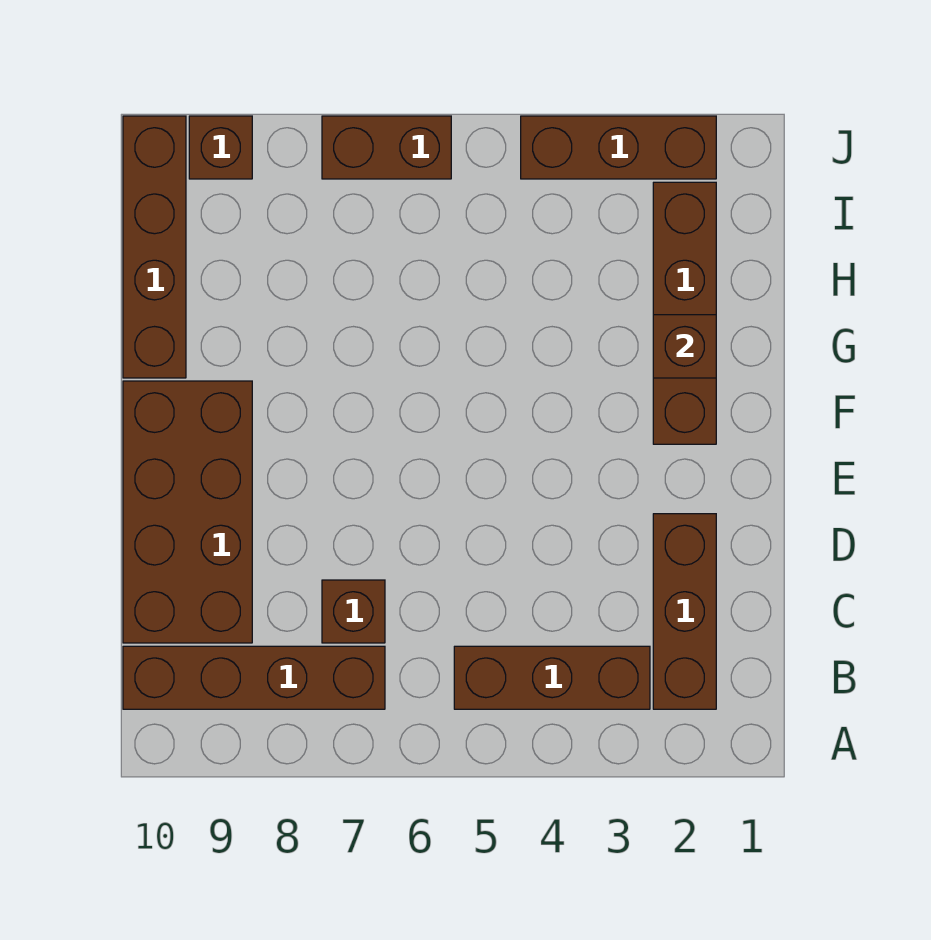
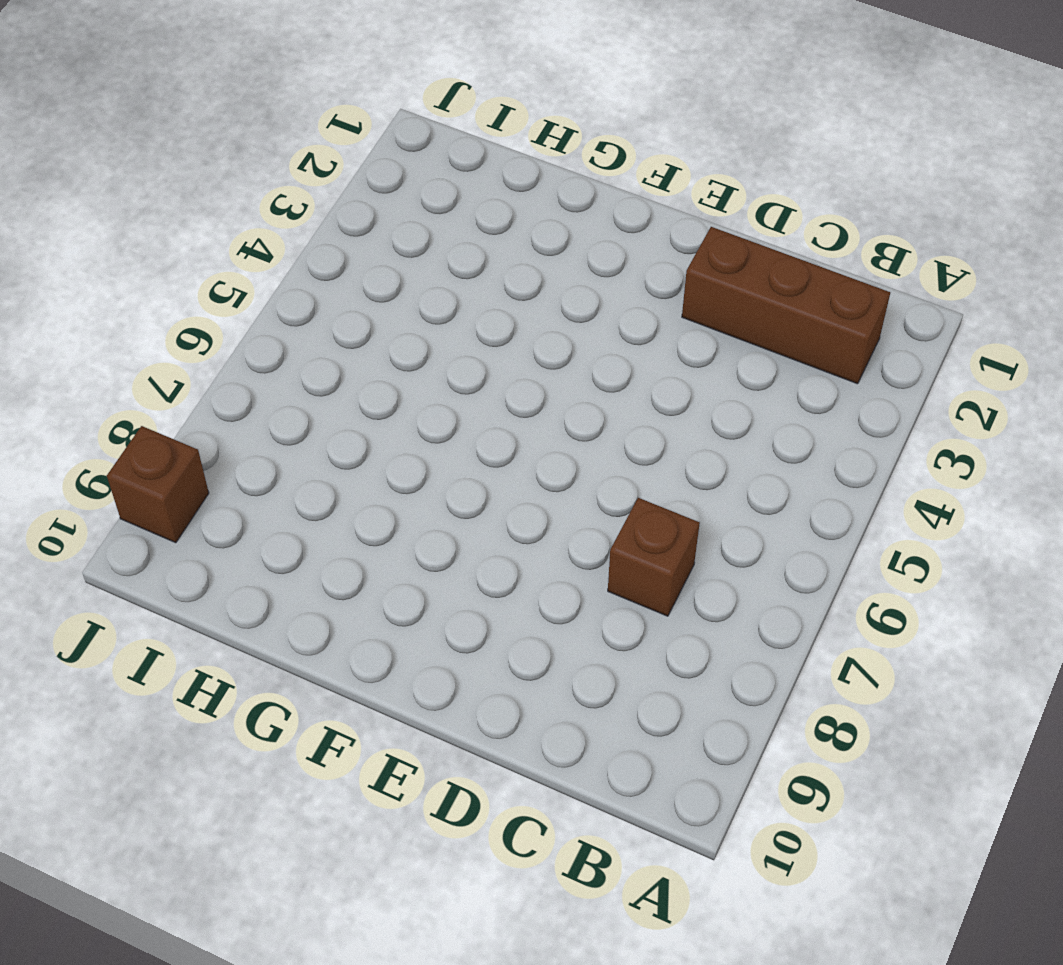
none -> brown brick B3:B5 level 1
none -> brown brick B7:B10 level 1

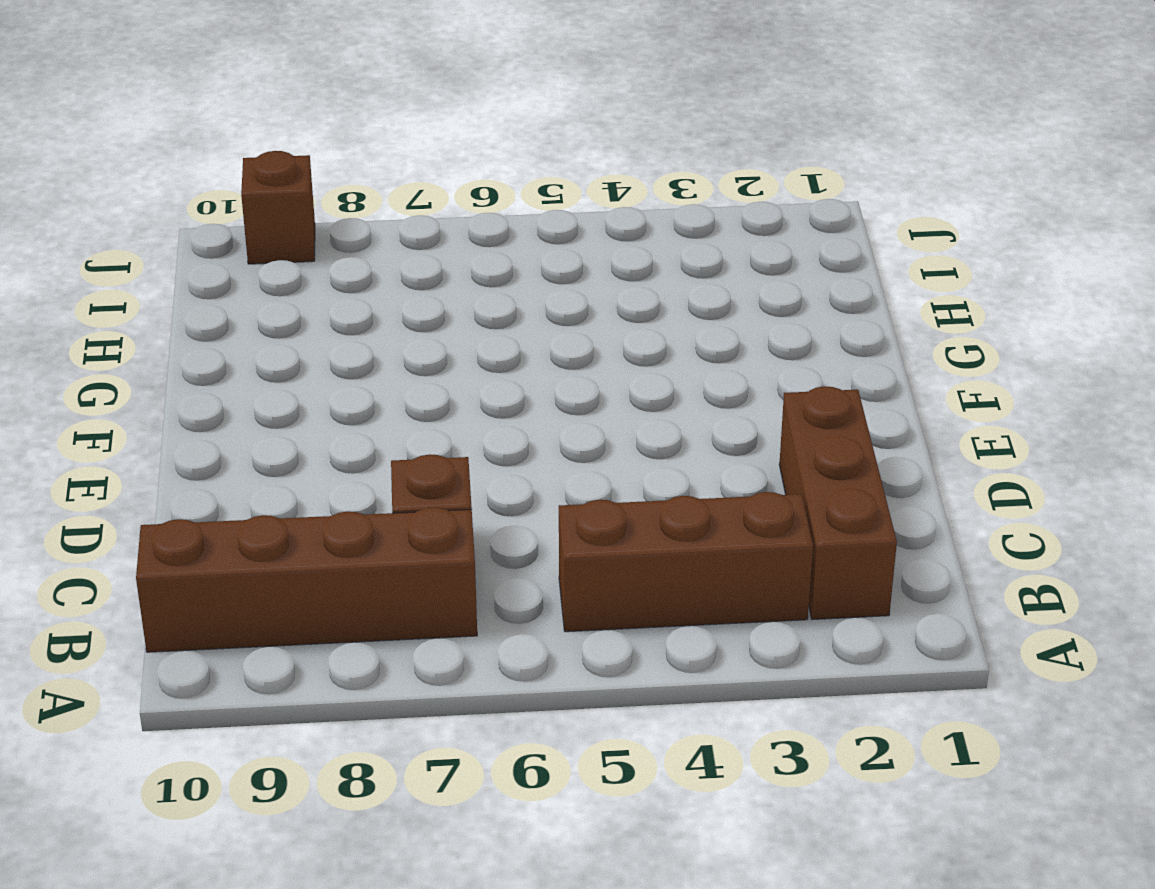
none -> brown brick C9:F10 level 1
none -> brown brick F2:I2 level 1

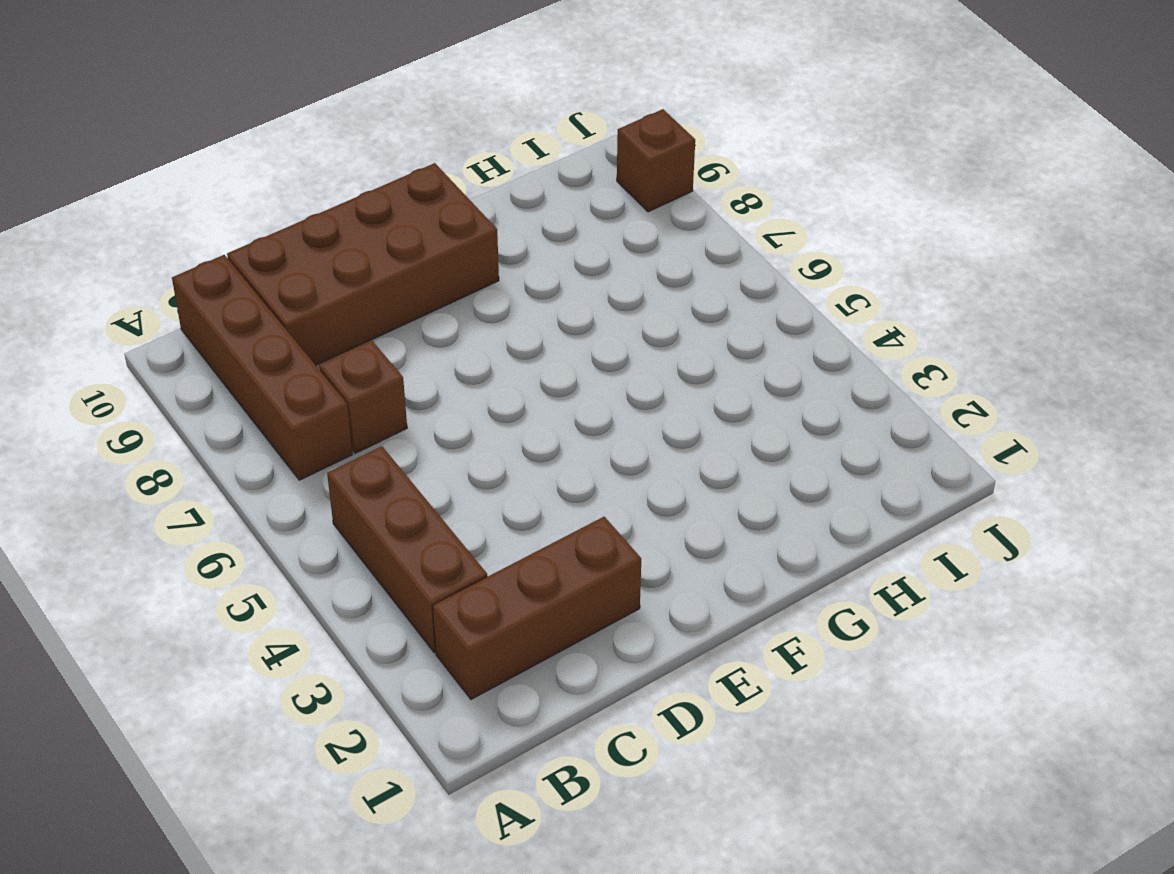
none -> brown brick F2:I2 level 1
none -> brown brick G10:J10 level 1

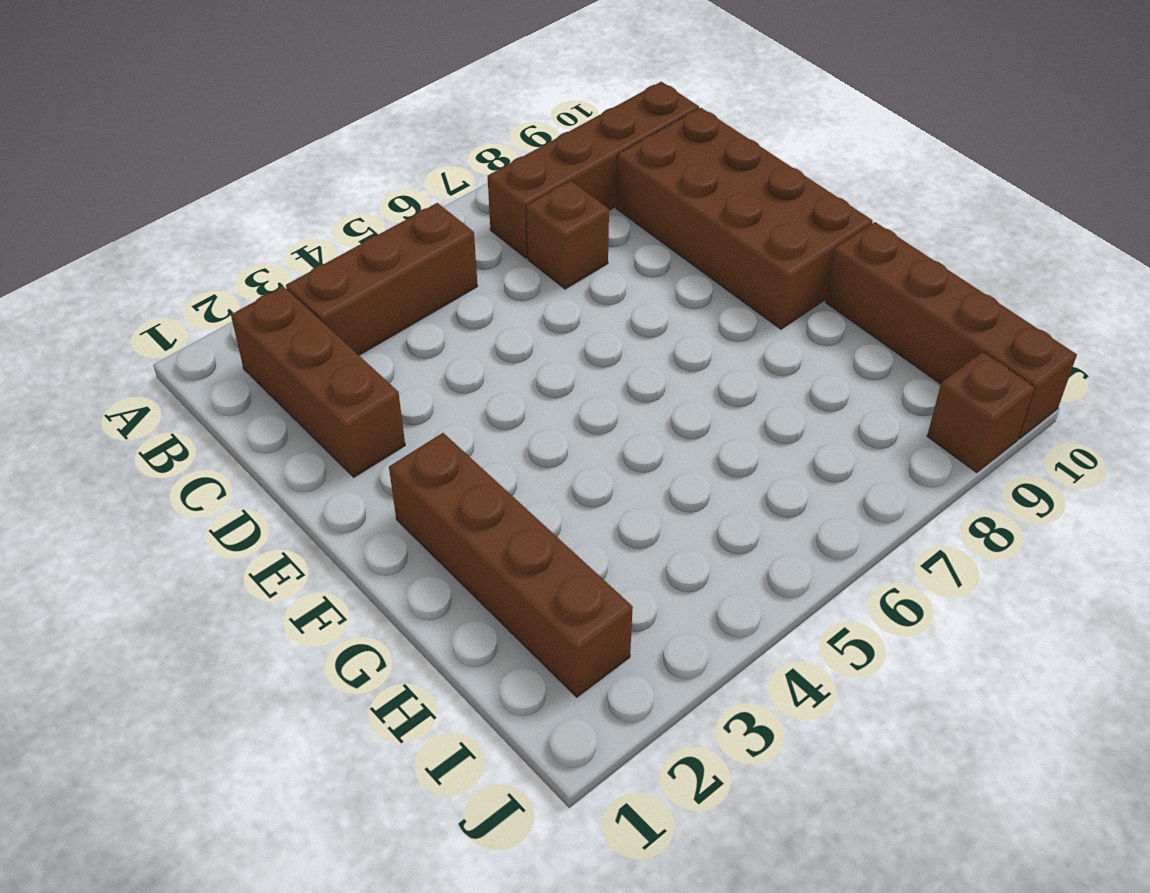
none -> brown brick J2:J4 level 1
none -> brown brick J6:J7 level 1

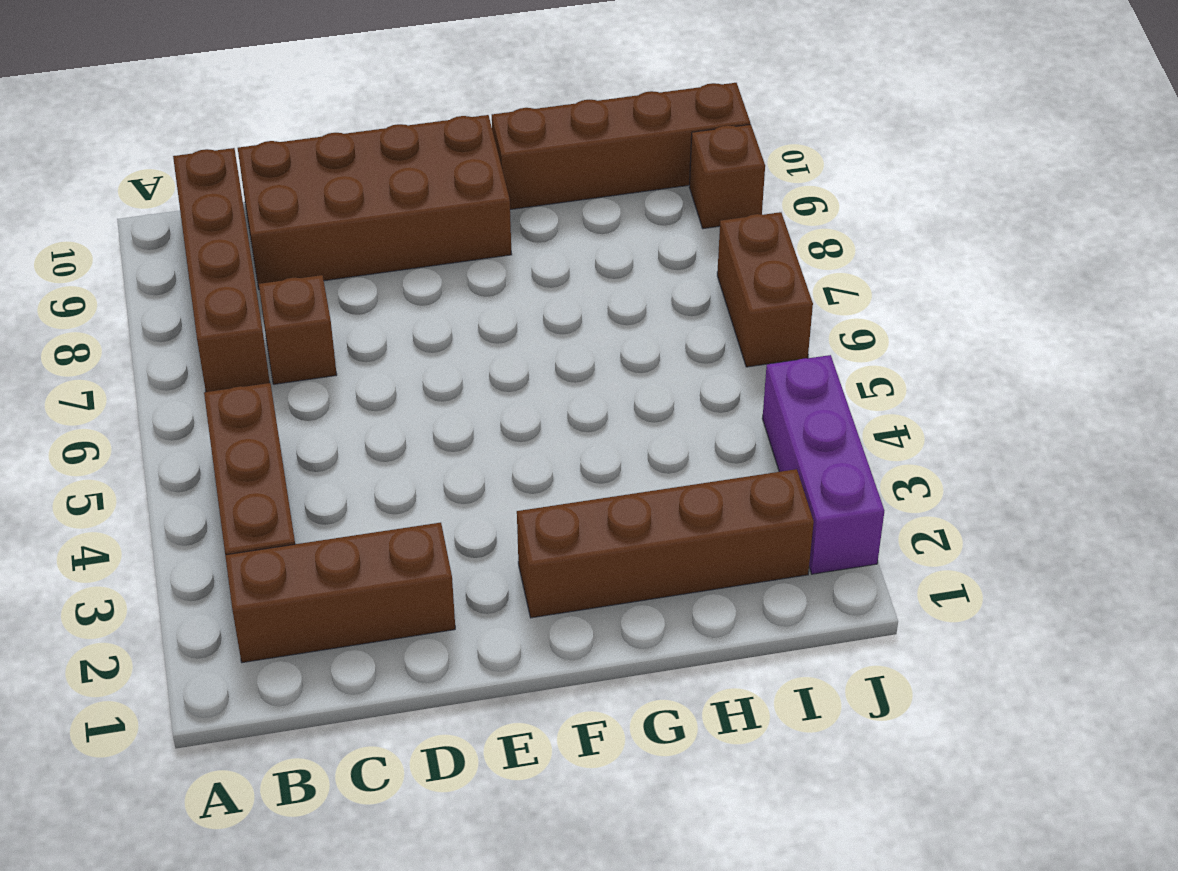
purple brick J2:J4 level 1 -> brown brick J2:J4 level 1
none -> brown brick G2 level 2

